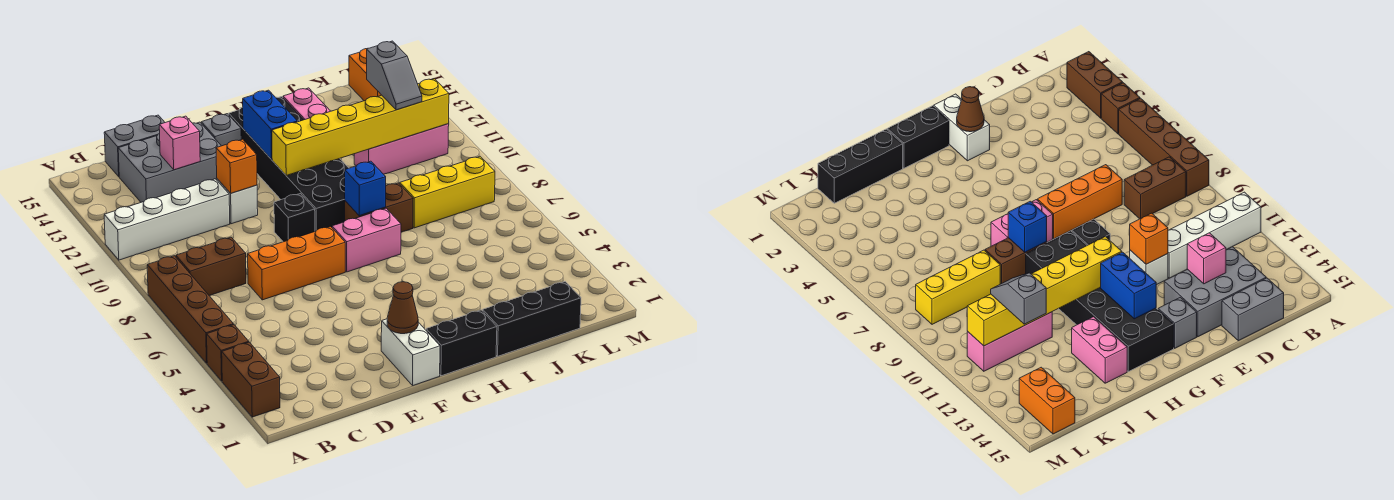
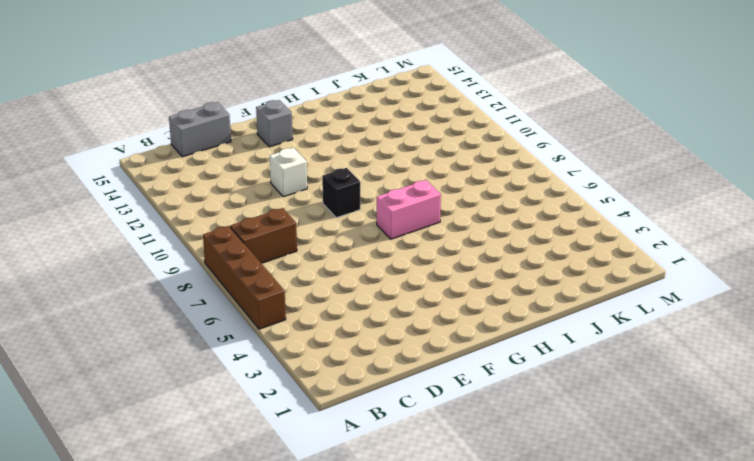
none -> brown brick A2:A3 level 1
none -> brown brick A4 level 1
none -> white brick A11:D11 level 1

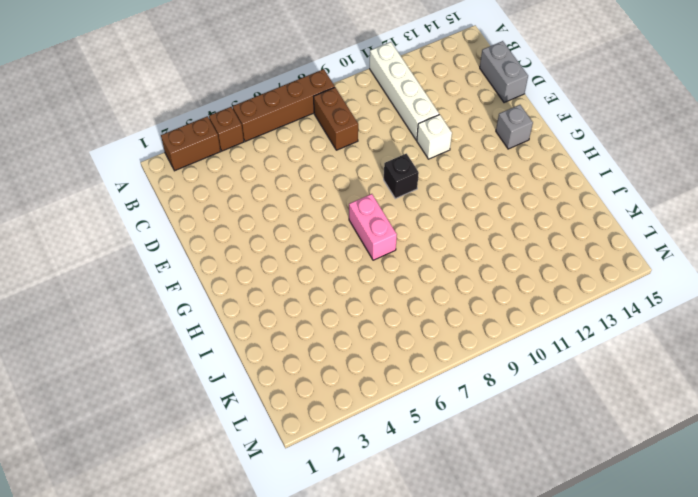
none -> grey brick C13:E14 level 1
none -> orange brick D7:F7 level 1
none -> white brick F1:F2 level 1

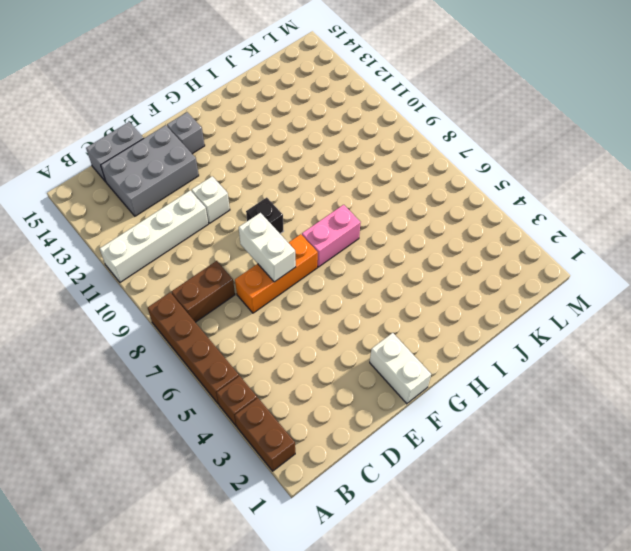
white brick E7:E8 level 2 -> none
none -> black brick G1:H1 level 1
none -> black brick G9:H14 level 1
none -> brown brick H8:I8 level 1

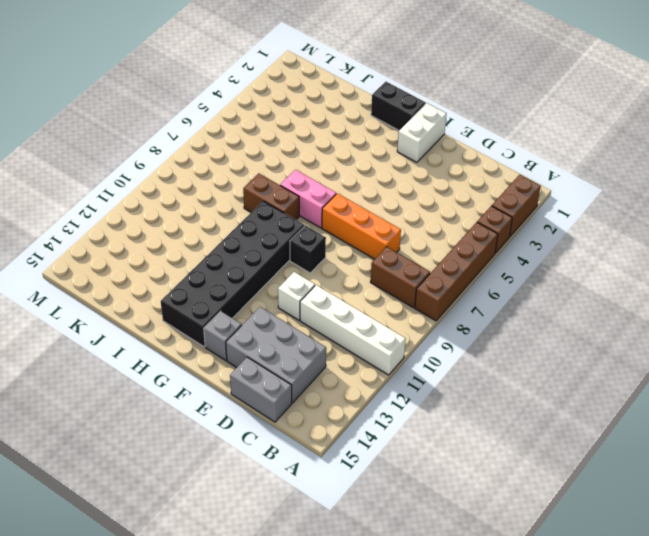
none -> black brick I1:K1 level 1
none -> pink brick I13:I14 level 1
none -> yellow brick J8:L8 level 1

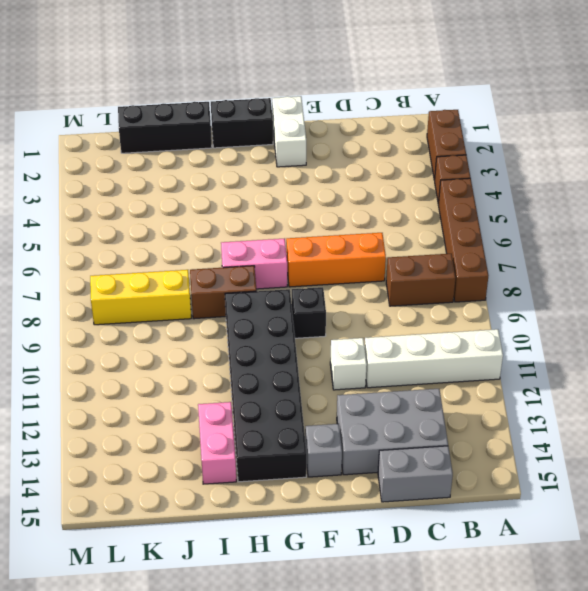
none -> pink brick J11:L11 level 1
none -> orange brick L14:L15 level 1
none -> pink brick D13 level 2

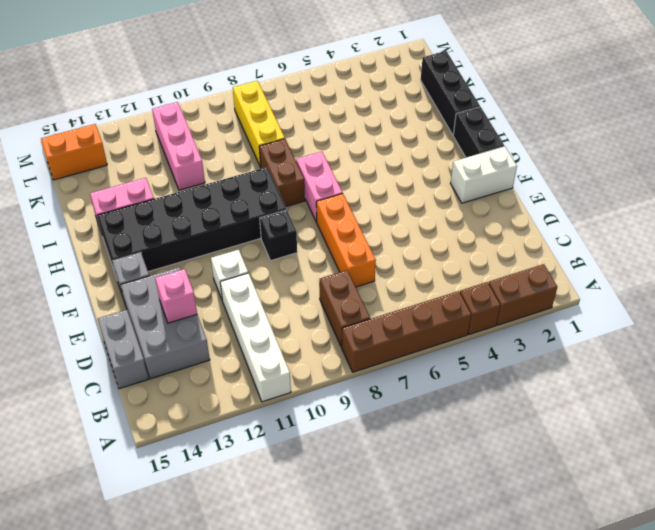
none -> orange brick E11 level 2
none -> brown cone F2 level 2
none -> yellow brick G11:L11 level 2

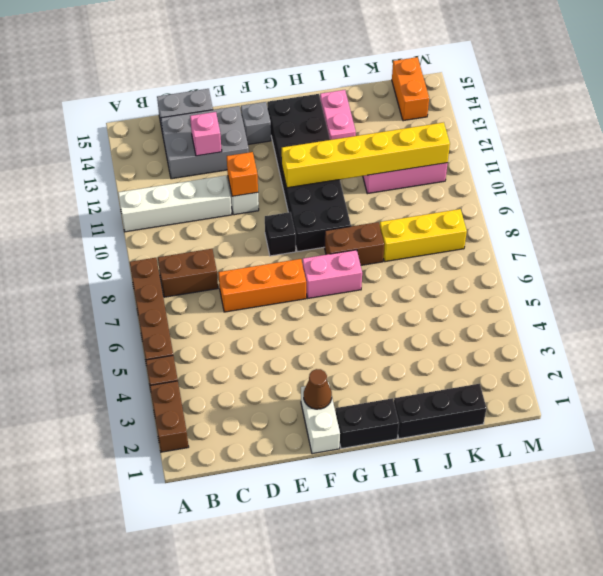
none -> blue brick G12:G13 level 2
none -> blue brick H8 level 2
none -> grey slope K11:K12 level 3 top 12

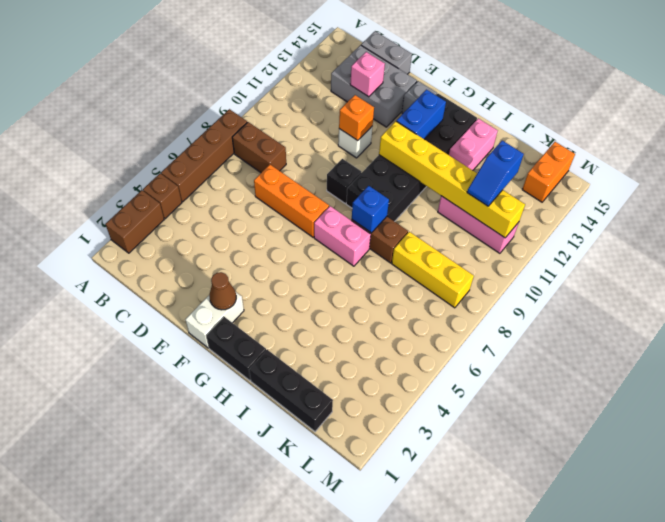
blue slope K11:K12 level 3 top 12 -> grey slope K11:K12 level 3 top 12
none -> white brick A11:D11 level 1

